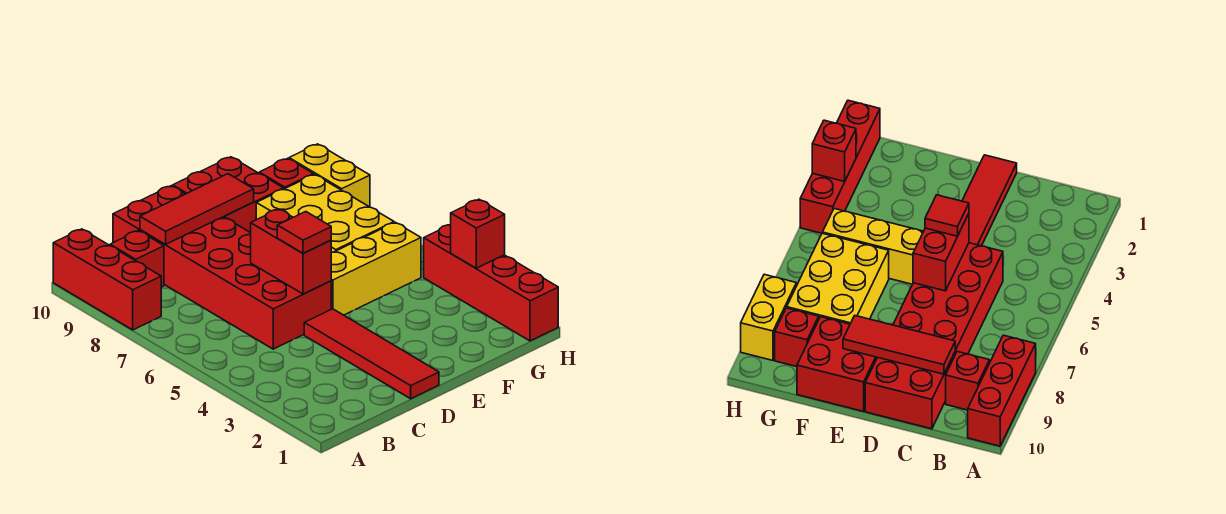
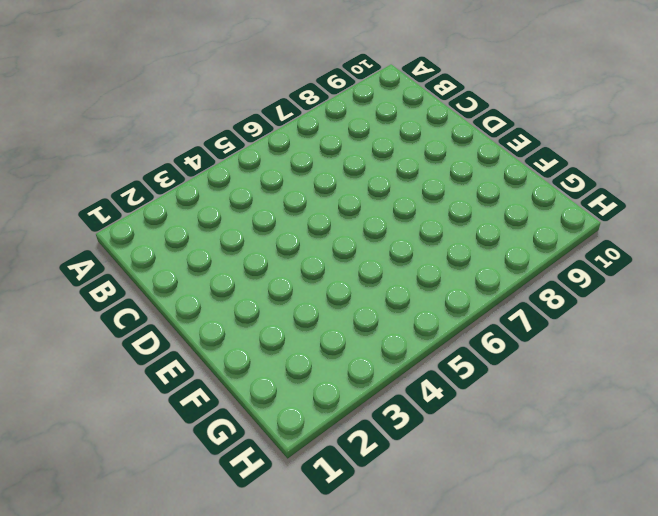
none -> red brick A8:A10 level 1
none -> red brick B9 level 1
none -> red brick C5:D10 level 1

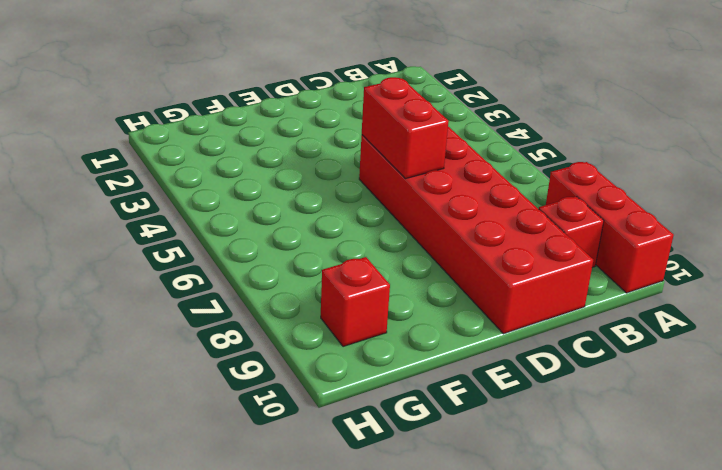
none -> red tile D1:D4 level 1
none -> yellow brick E5:G5 level 1
none -> red brick E9:F10 level 1

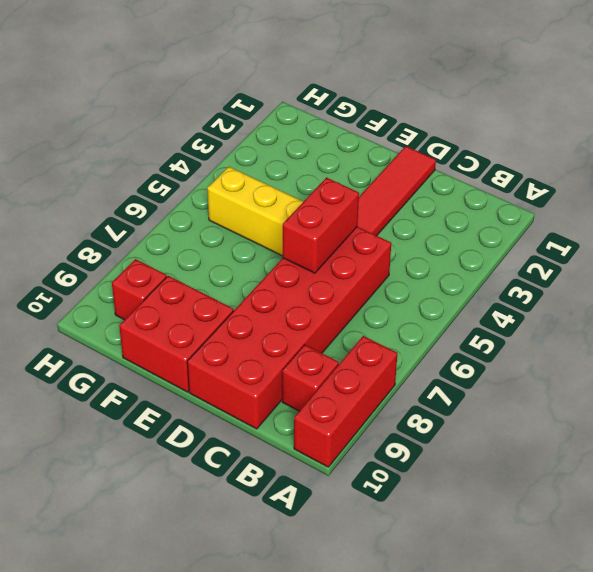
none -> yellow brick F6:G8 level 1
none -> red brick H1:H4 level 1
none -> yellow brick H8:H9 level 1

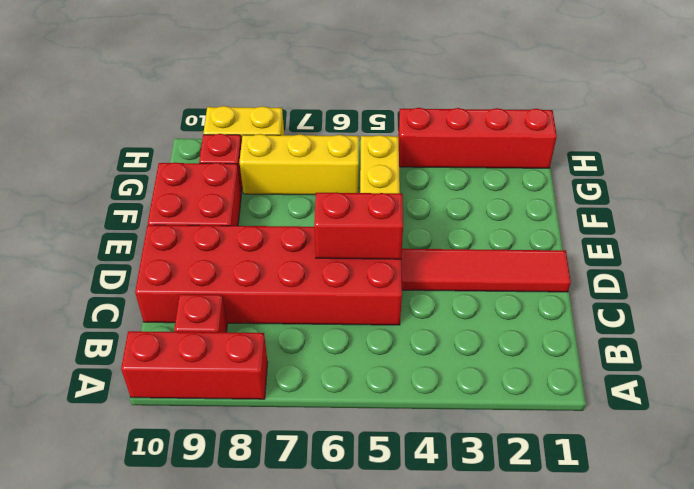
yellow brick G6:G8 level 1 -> yellow brick F6:G8 level 1
none -> red tile C9:E9 level 2
none -> red brick H3 level 2
none -> red tile D5 level 3

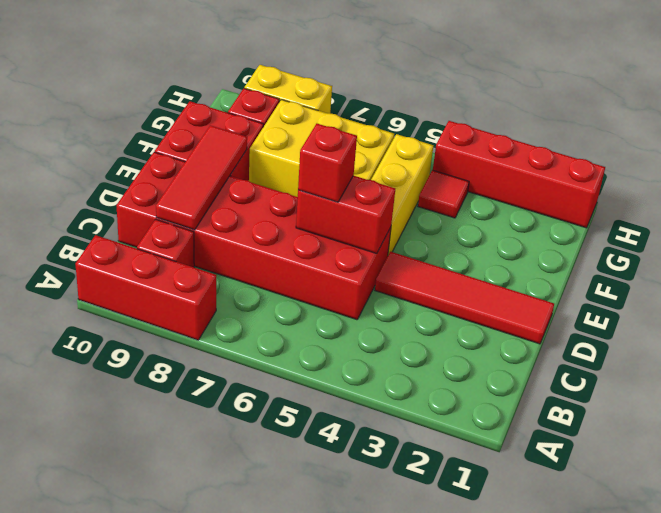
red brick D6 level 3 -> red brick H3 level 2
red tile G4 level 1 -> red tile D5 level 3

